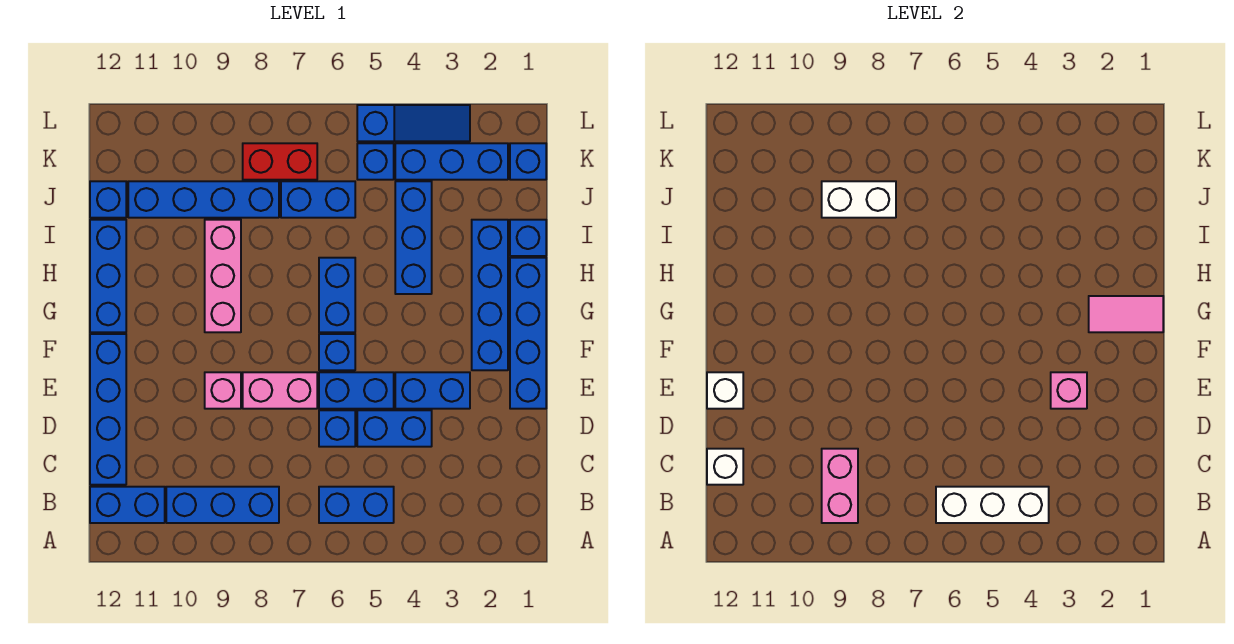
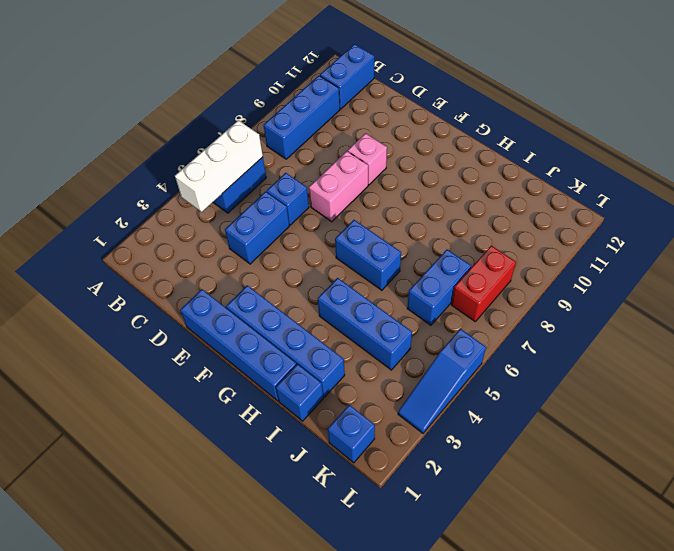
none -> blue brick C12:F12 level 1
none -> blue brick E3:E4 level 1
none -> blue brick E5:E6 level 1
none -> blue brick F6 level 1

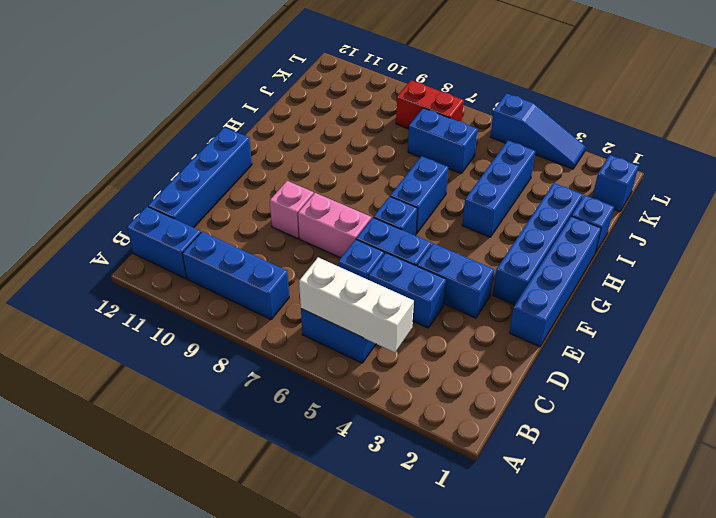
none -> pink brick G9:I9 level 1
none -> blue brick G12:I12 level 1
none -> blue brick J8:J11 level 1
none -> blue brick J12 level 1

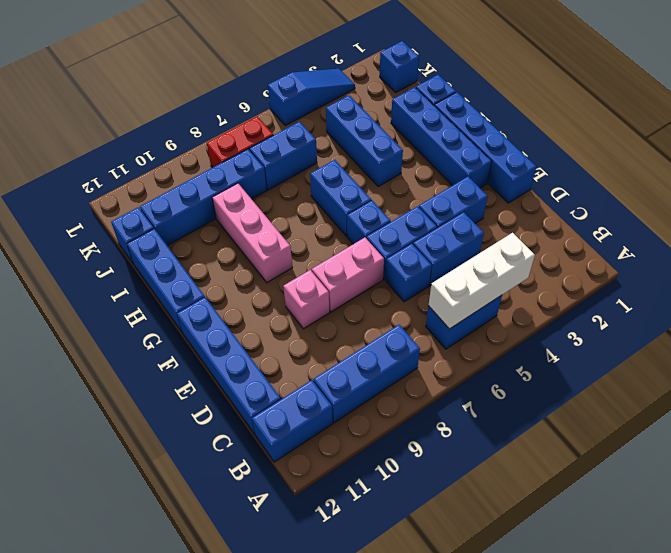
none -> blue brick K2:K4 level 1
none -> blue brick K5 level 1
none -> pink brick B9:C9 level 2
none -> white brick C12 level 2

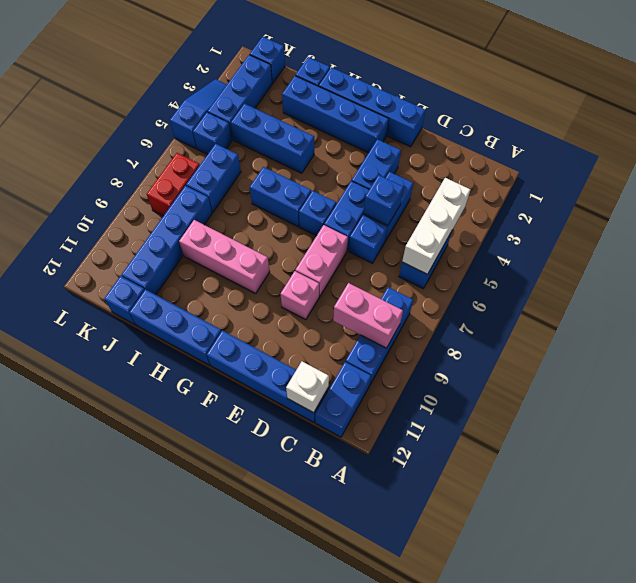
blue brick D5 level 2 -> none
none -> pink brick E3 level 2
none -> white brick E12 level 2
none -> pink tile G1:G2 level 2
none -> white brick J8:J9 level 2

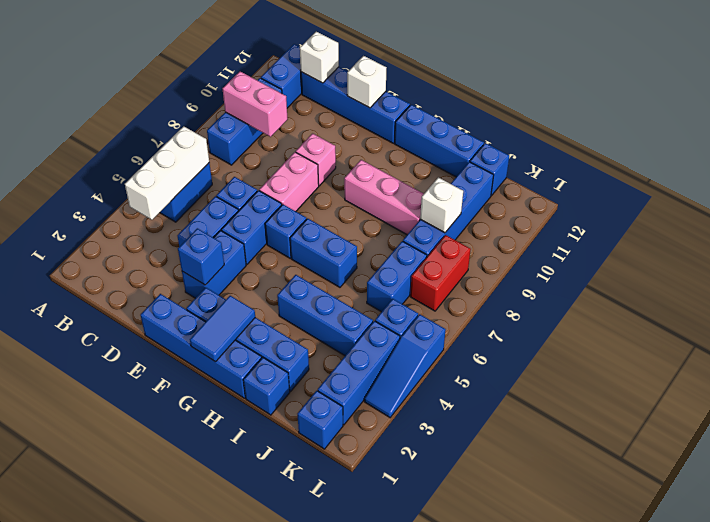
blue brick E3 level 2 -> pink brick E3 level 2
blue tile G1:G2 level 2 -> pink tile G1:G2 level 2
white brick J9 level 2 -> white brick J8:J9 level 2

